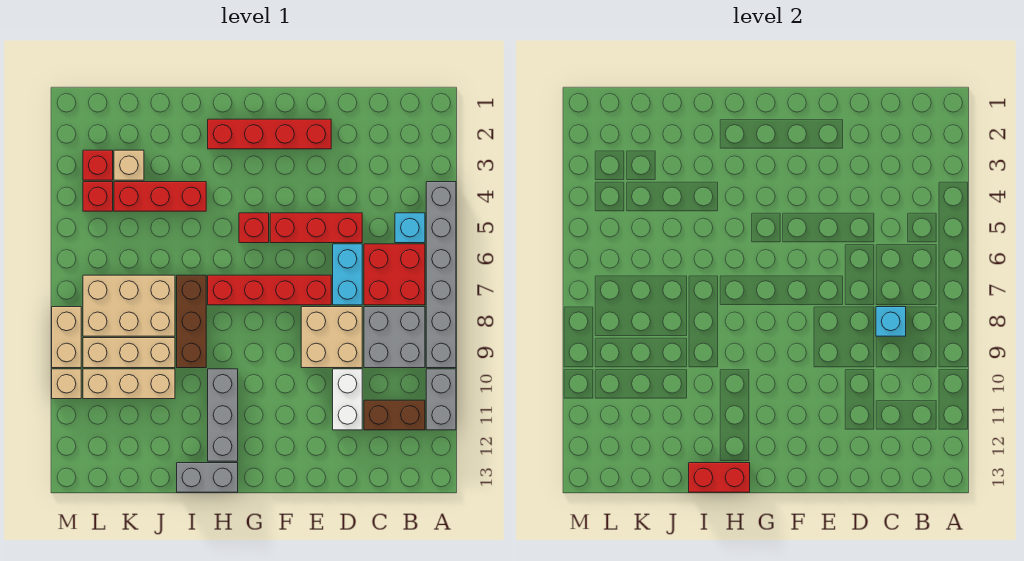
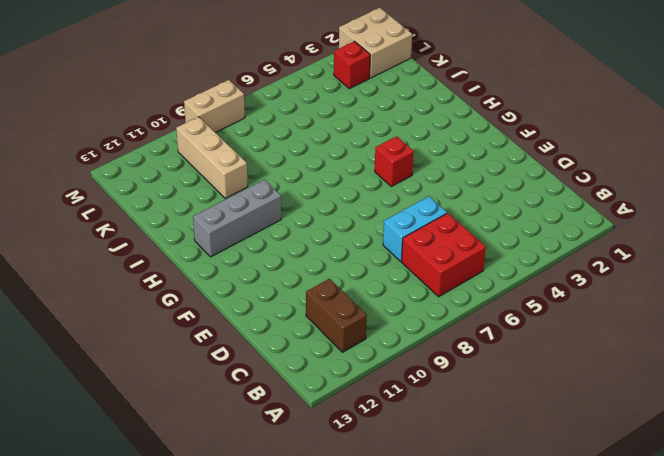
tan brick L1:M2 level 1 -> tan brick D8:E9 level 1
none -> grey brick A4:A9 level 1
none -> grey brick A10:A11 level 1
none -> cyan brick B5 level 1

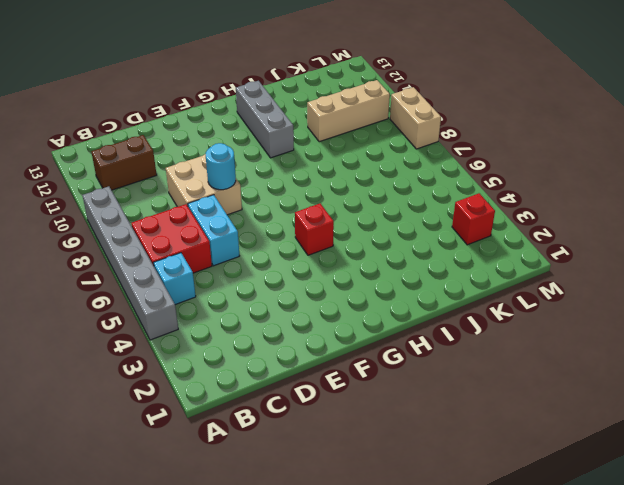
cyan round brick E8 level 2 -> none
none -> grey brick A10:A11 level 1
none -> grey brick B8:C9 level 1
none -> red brick D5:F5 level 1

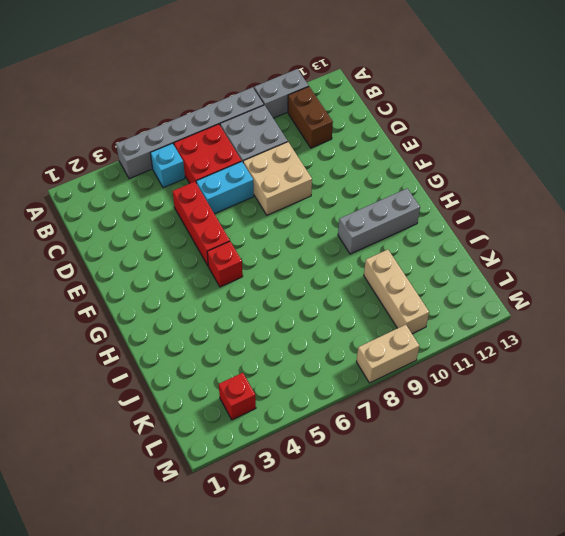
none -> white brick D10:D11 level 1
none -> red brick E2:H2 level 1
none -> red brick E7:H7 level 1

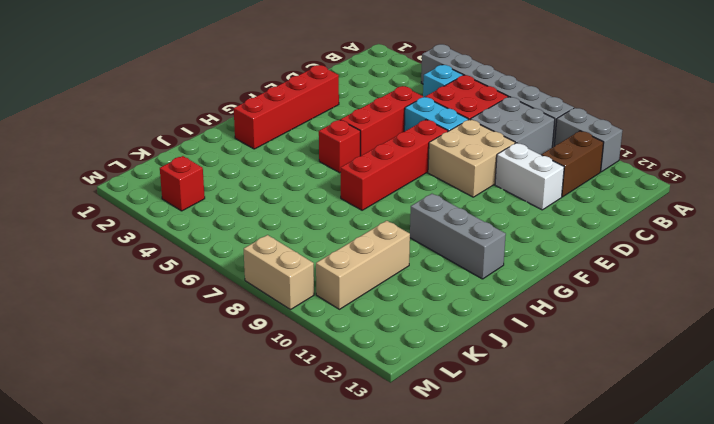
none -> grey brick H13:I13 level 1
none -> red brick I4:K4 level 1
none -> brown brick I7:I9 level 1

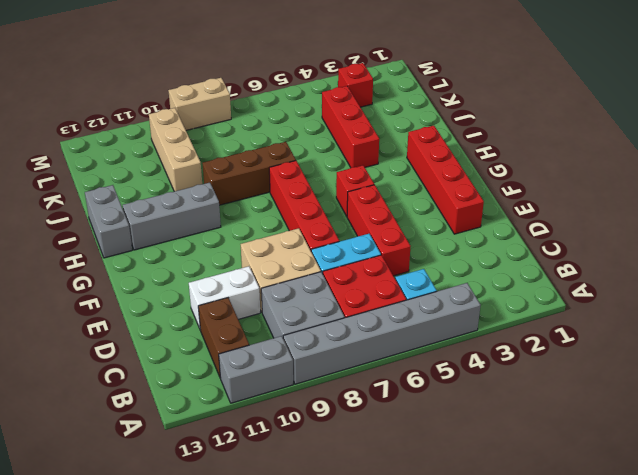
none -> tan brick J7:L8 level 1
none -> tan brick J9:L9 level 1
none -> tan brick K3 level 1

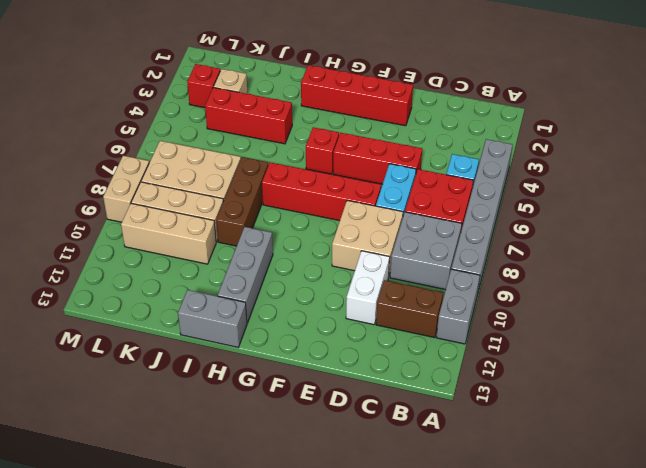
none -> red brick L4 level 1
none -> tan brick M10 level 1
none -> cyan brick C8 level 2

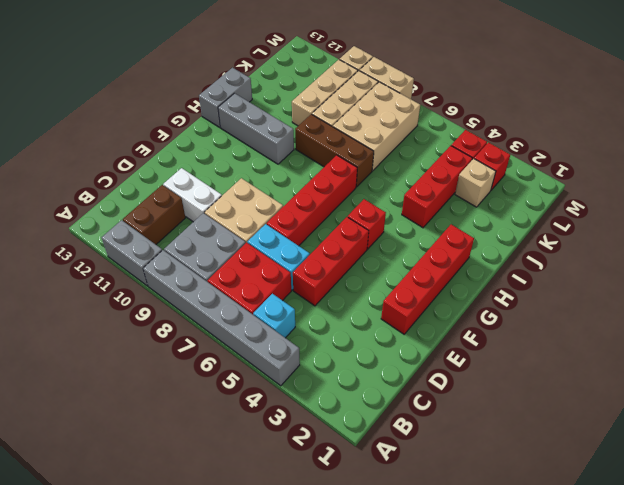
none -> cyan brick C8 level 2
none -> red brick H13:I13 level 2

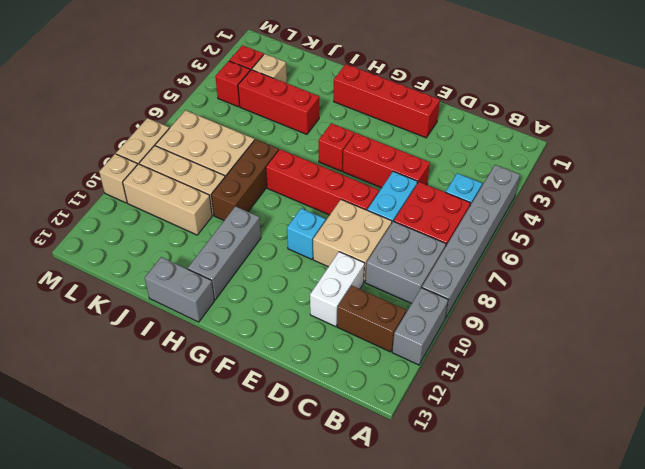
cyan brick F9 level 1 -> cyan brick C8 level 2
none -> red brick H13:I13 level 2

